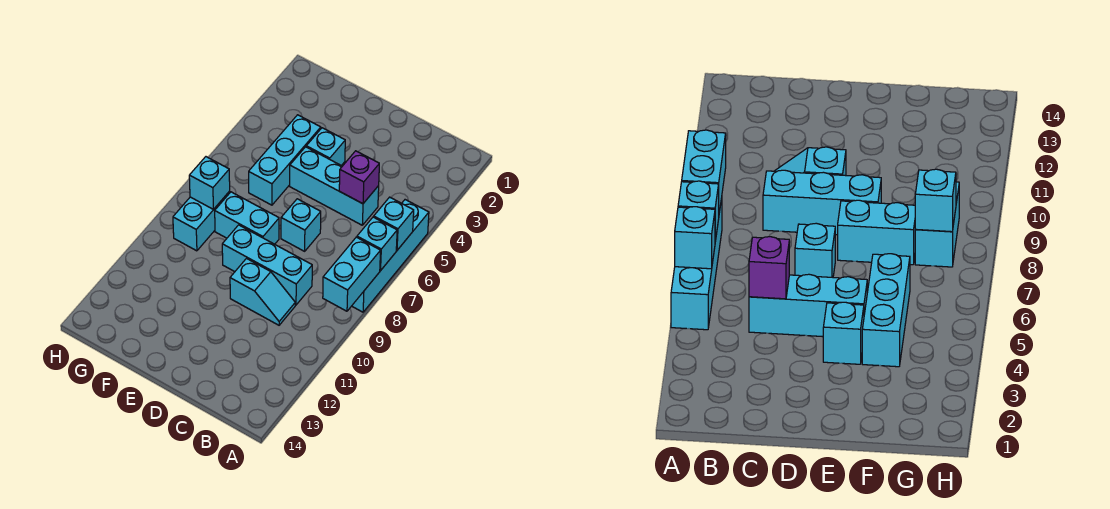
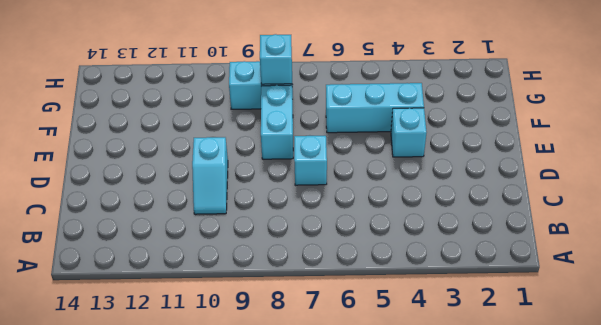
none -> cyan brick A5:A8 level 1
none -> cyan brick C5:E5 level 1
none -> cyan brick C9:E9 level 1

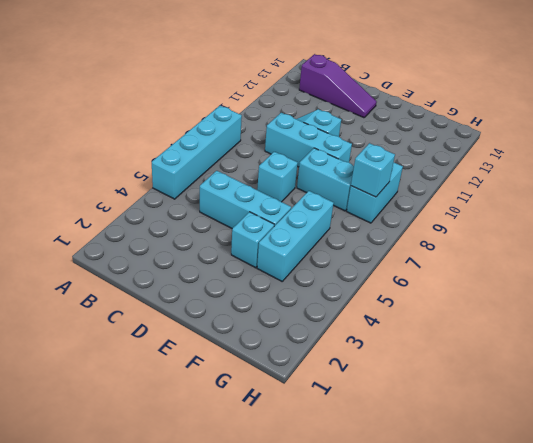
purple slope B13:D13 level 1 top B -> none
none -> cyan brick A6 level 2
none -> cyan brick A7 level 2
none -> cyan brick A8:A9 level 2

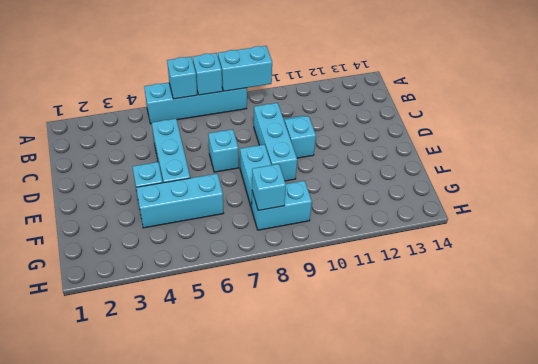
none -> purple brick C5 level 2

